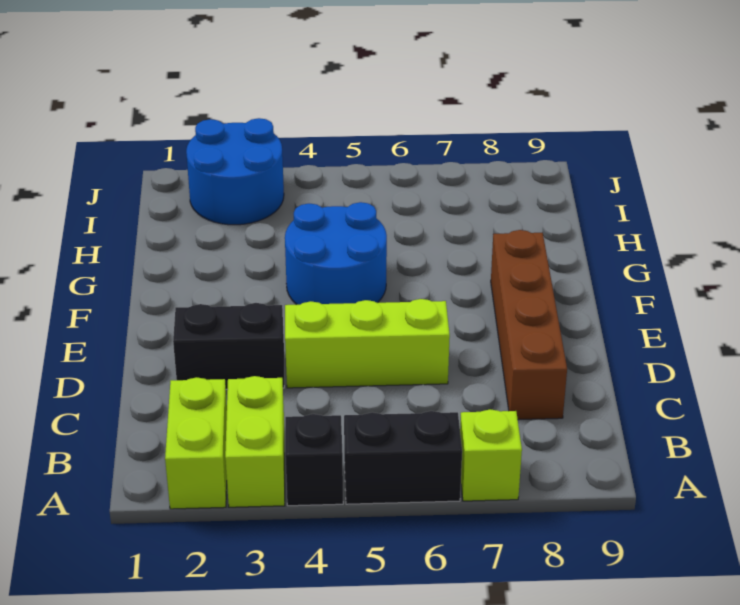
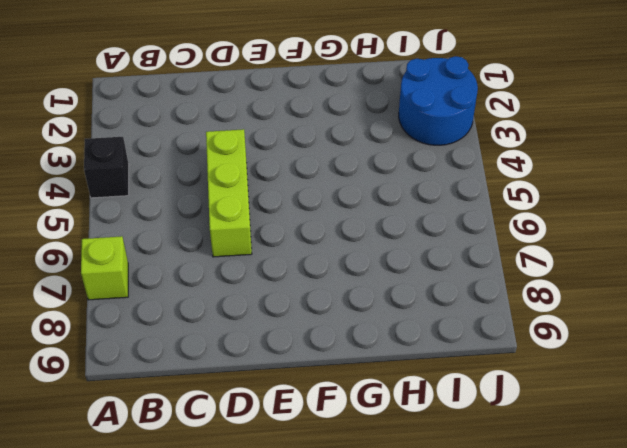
none -> lime brick A2:B2 level 1
none -> lime brick A3:B3 level 1

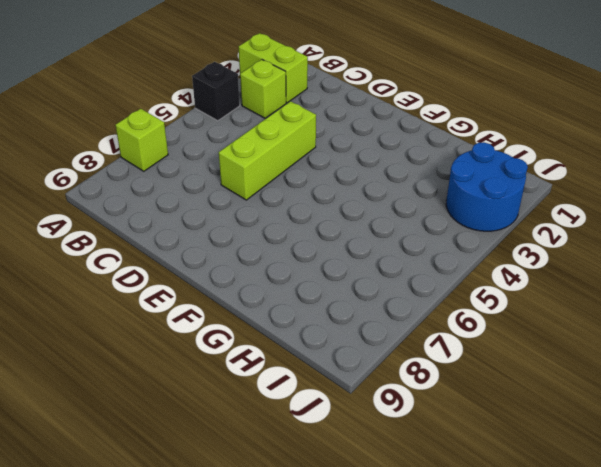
lime brick B3 level 1 -> lime brick A3:B3 level 1
none -> black brick A5:A6 level 1
none -> brown brick C8:F8 level 1

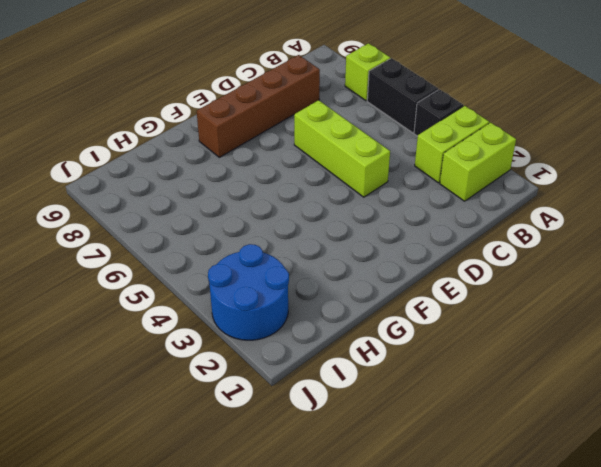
none -> black brick D2:D3 level 1
none -> blue round brick F4:G5 level 1

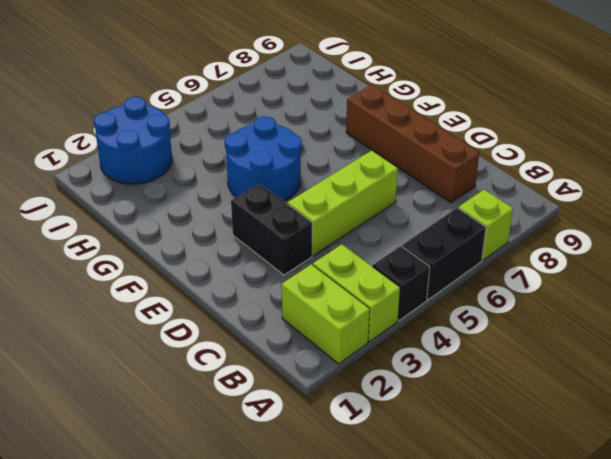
black brick D3:E3 level 1 -> black brick D2:D3 level 1

